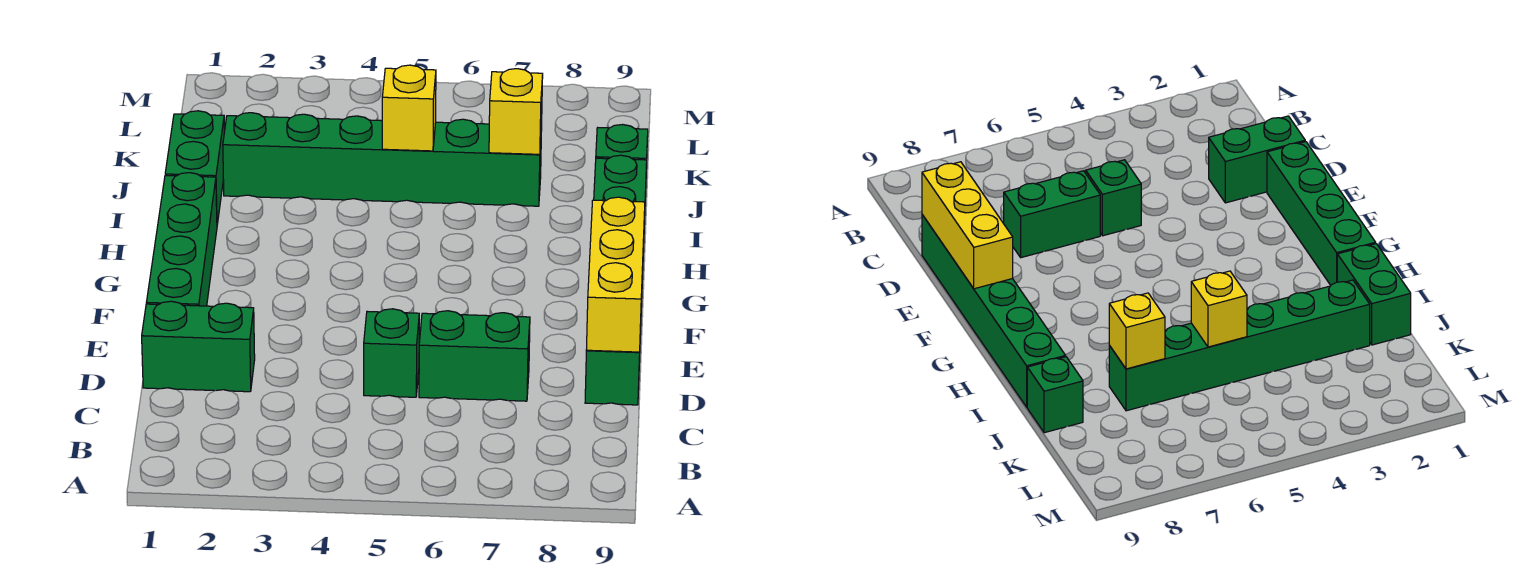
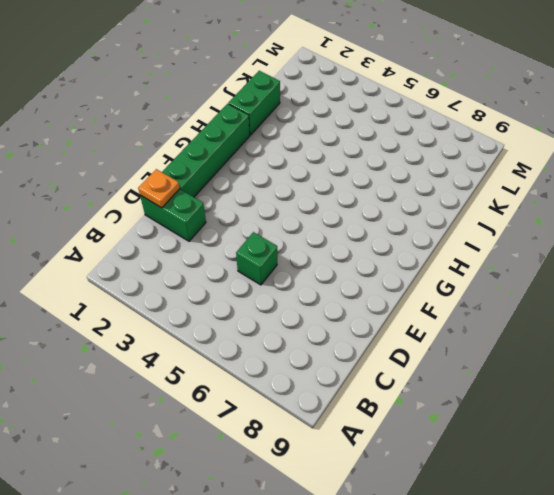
orange plate D1 level 2 -> none
none -> green brick D6:D7 level 1
none -> green brick D9:I9 level 1

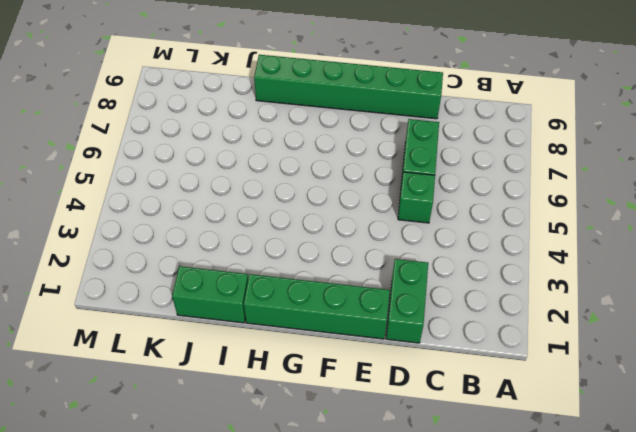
none -> green brick J2:J7 level 1
none -> green brick J9 level 1

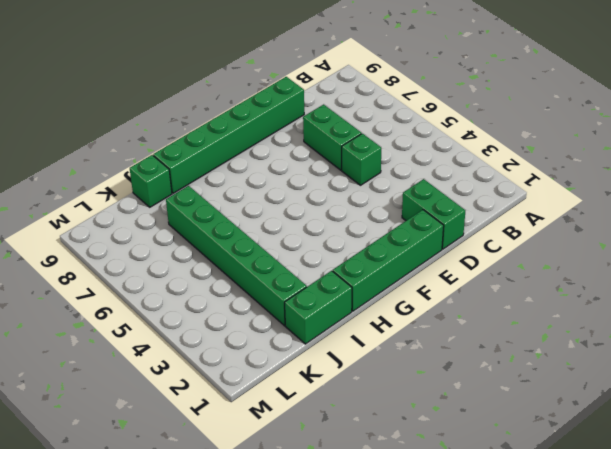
none -> yellow brick D9:F9 level 2
none -> yellow brick J5 level 2

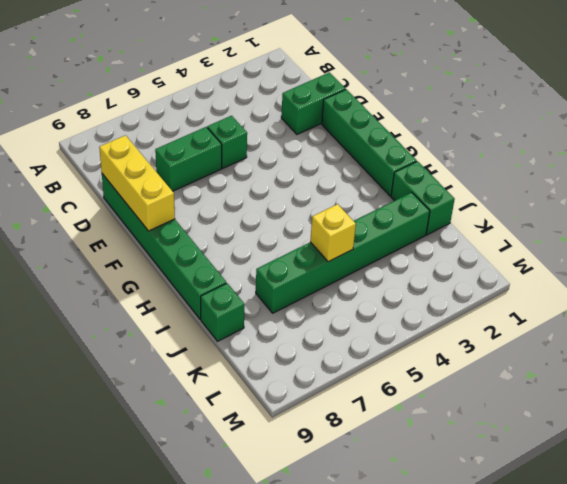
none -> yellow brick J7 level 2

